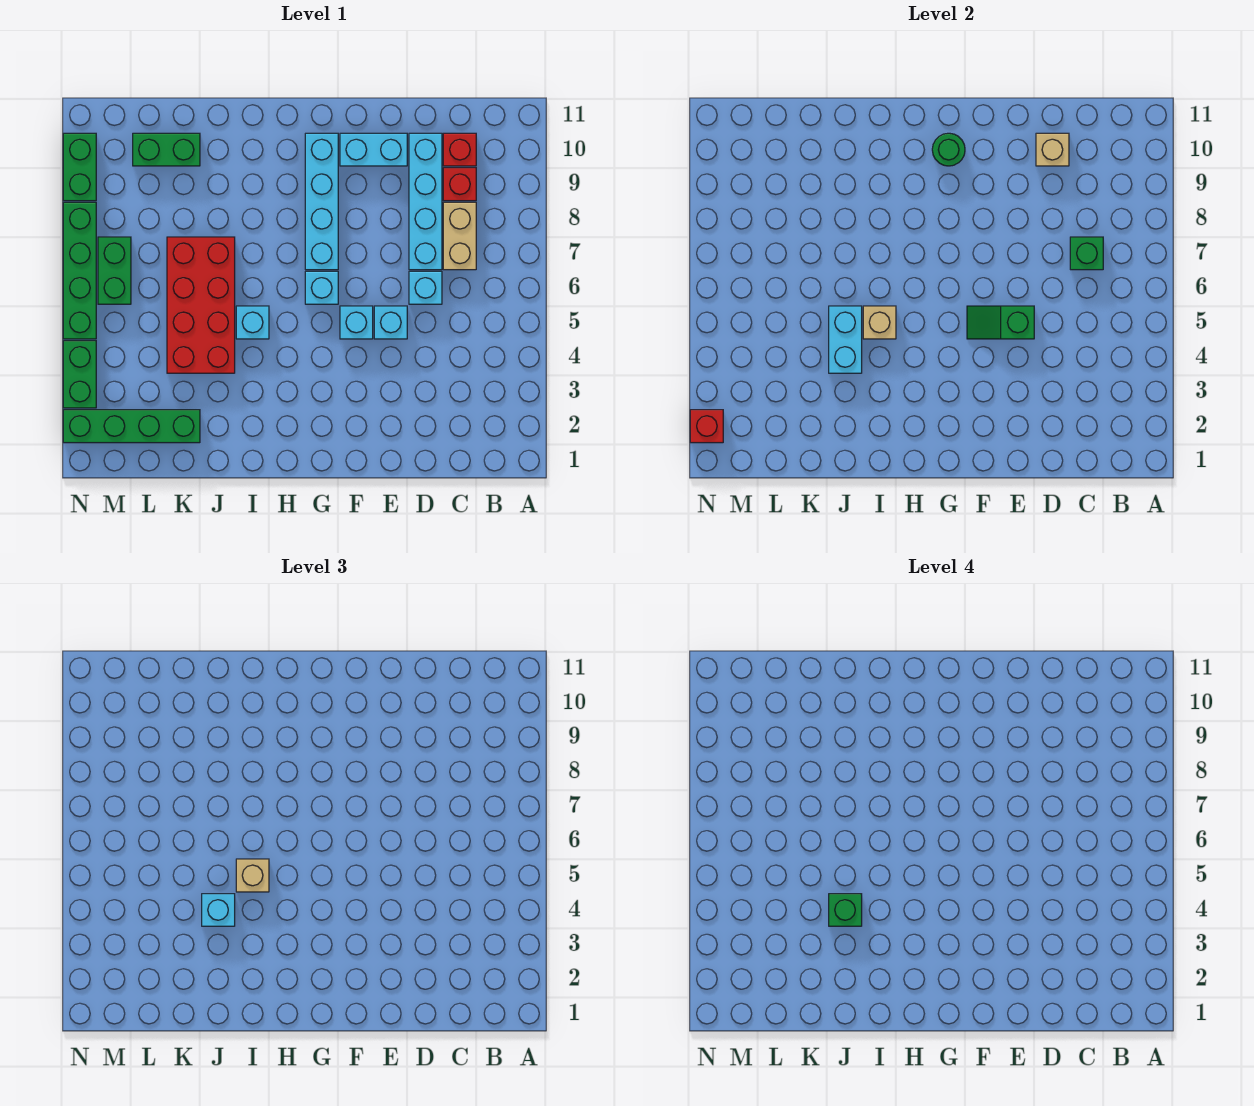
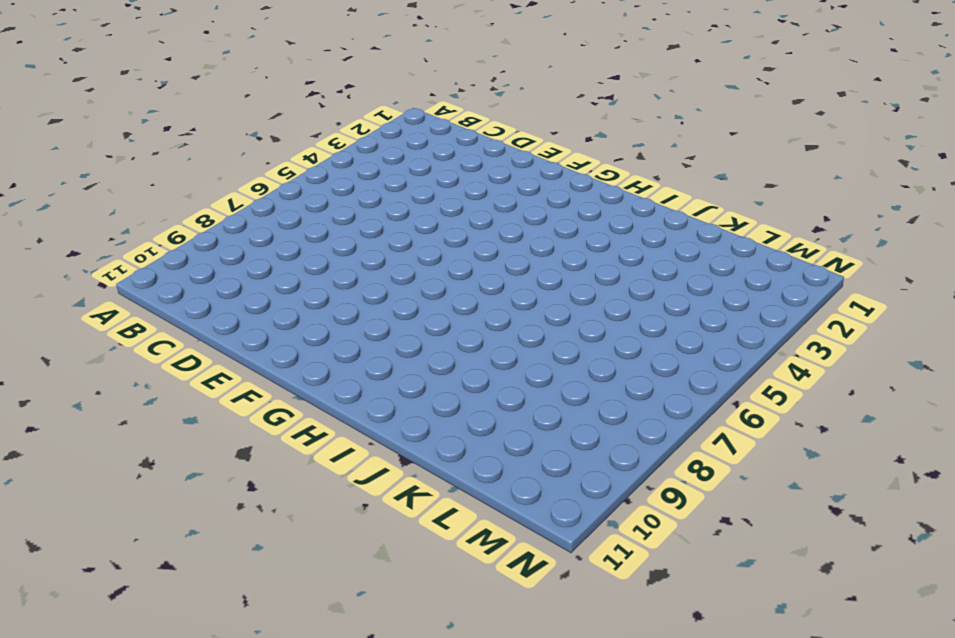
none -> tan brick C7:C8 level 1
none -> red brick C9 level 1
none -> red brick C10 level 1

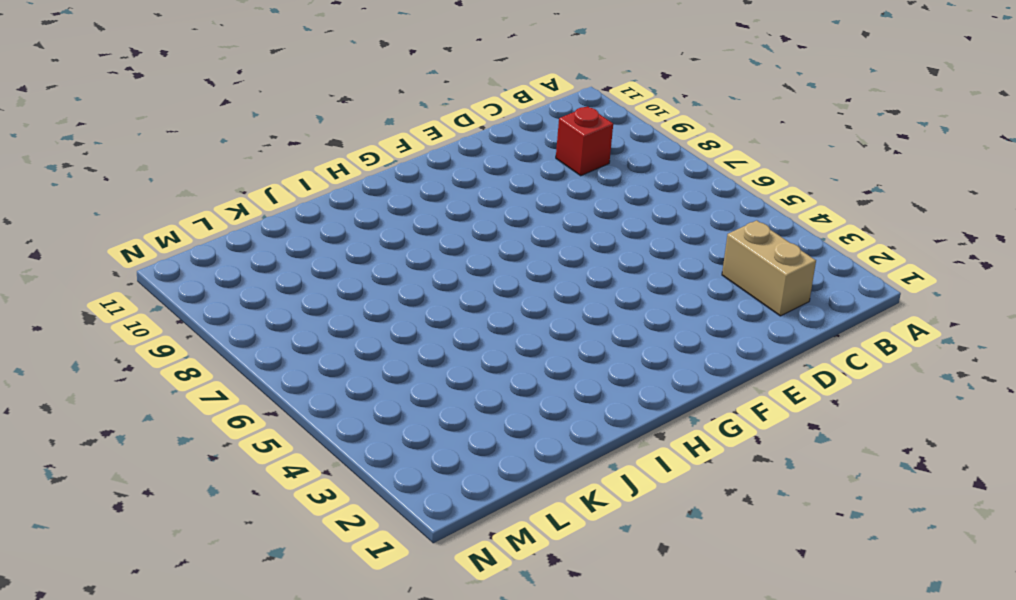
tan brick C2:C3 level 1 -> tan brick C7:C8 level 1
none -> red brick C10 level 1
none -> cyan brick D6 level 1
none -> cyan brick D7:D10 level 1

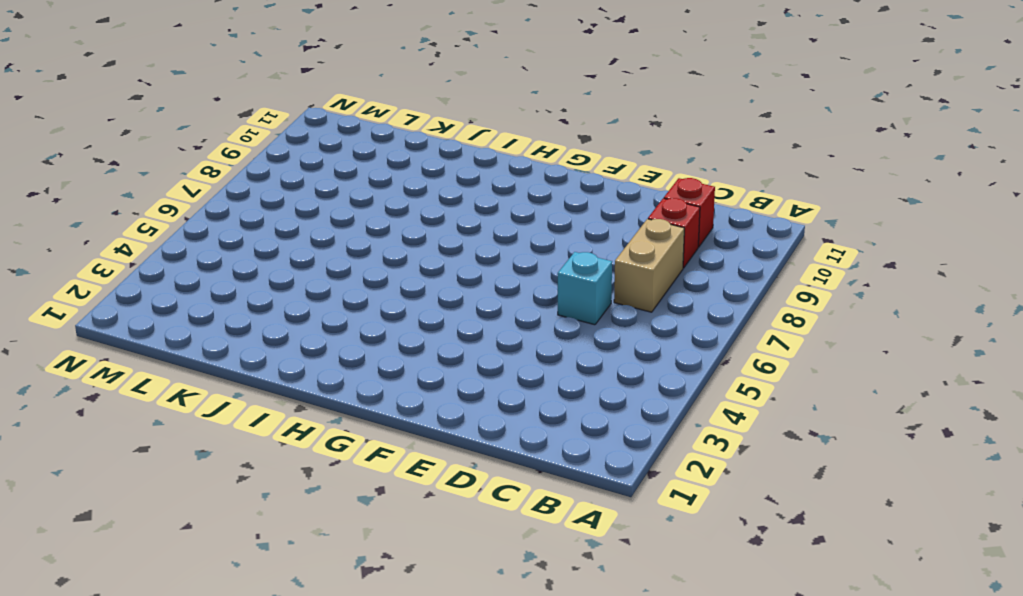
none -> cyan brick D7:D10 level 1
none -> cyan brick E5 level 1
none -> cyan brick E10:F10 level 1

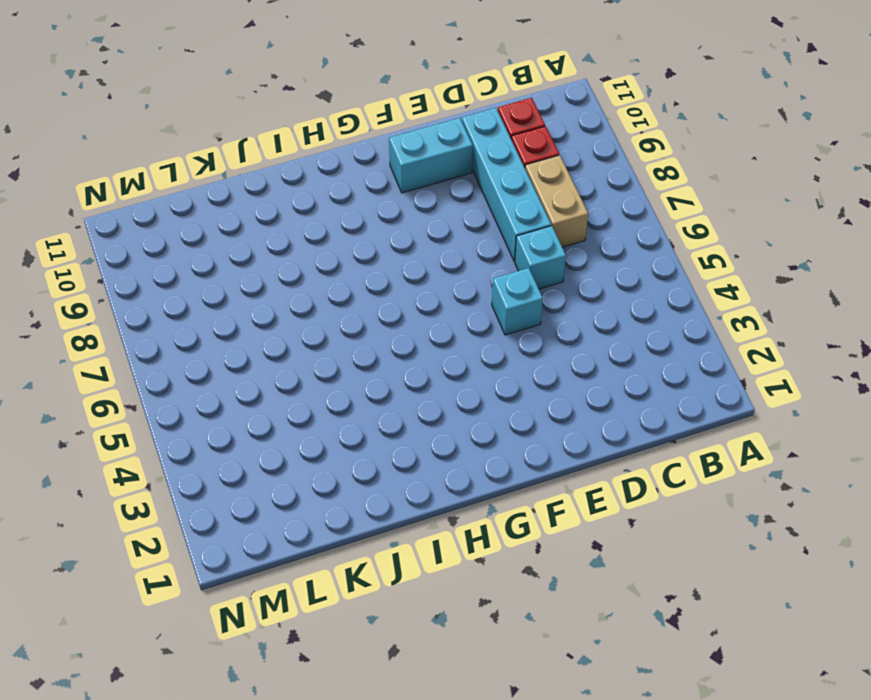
none -> cyan brick F5 level 1
none -> cyan brick G6 level 1
none -> cyan brick G7:G10 level 1

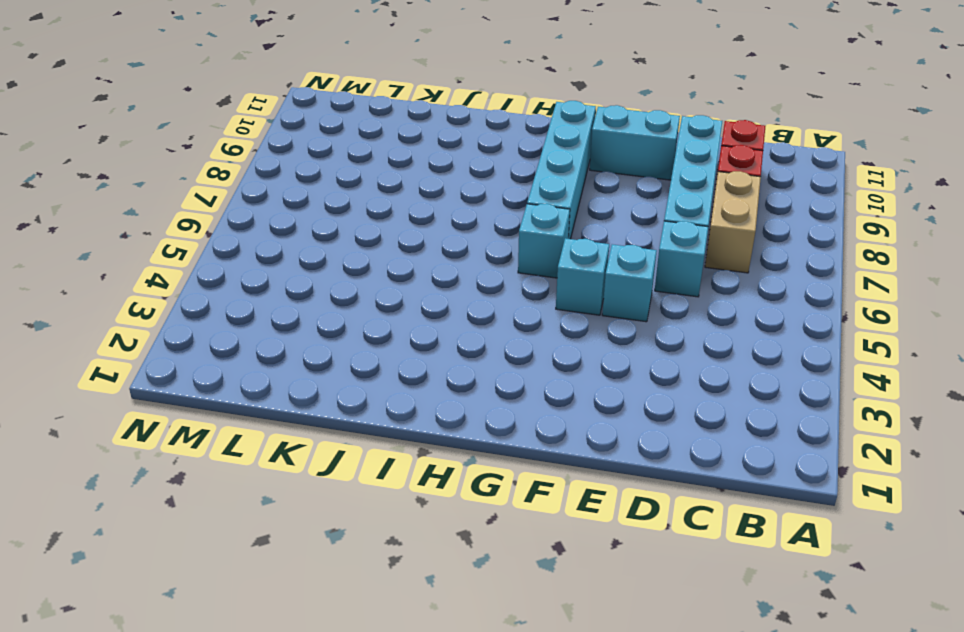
none -> cyan brick I5 level 1
none -> red brick J4:K7 level 1
none -> green brick K2:N2 level 1

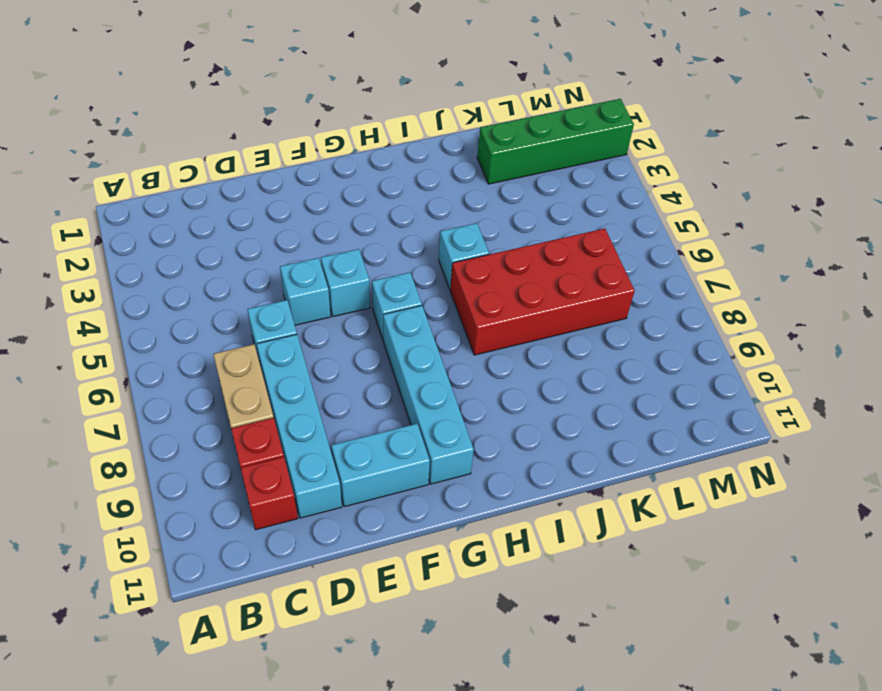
red brick I6:L7 level 1 -> red brick J4:K7 level 1
none -> green brick K10:L10 level 1
none -> green brick M6:M7 level 1
none -> green brick N3:N4 level 1

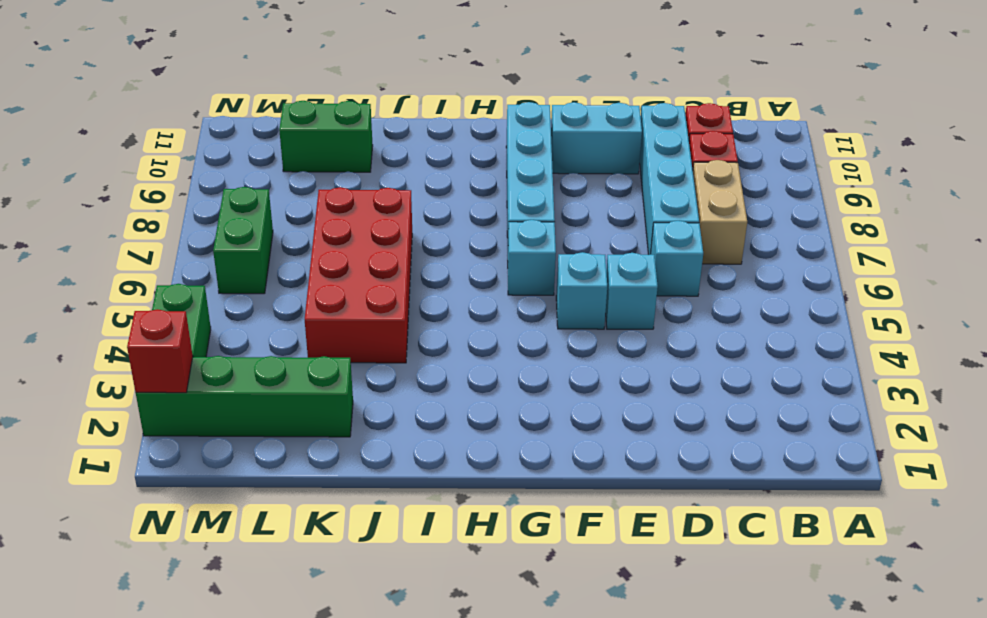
none -> cyan brick I5 level 1
none -> green brick N5:N8 level 1
none -> green brick N9:N10 level 1

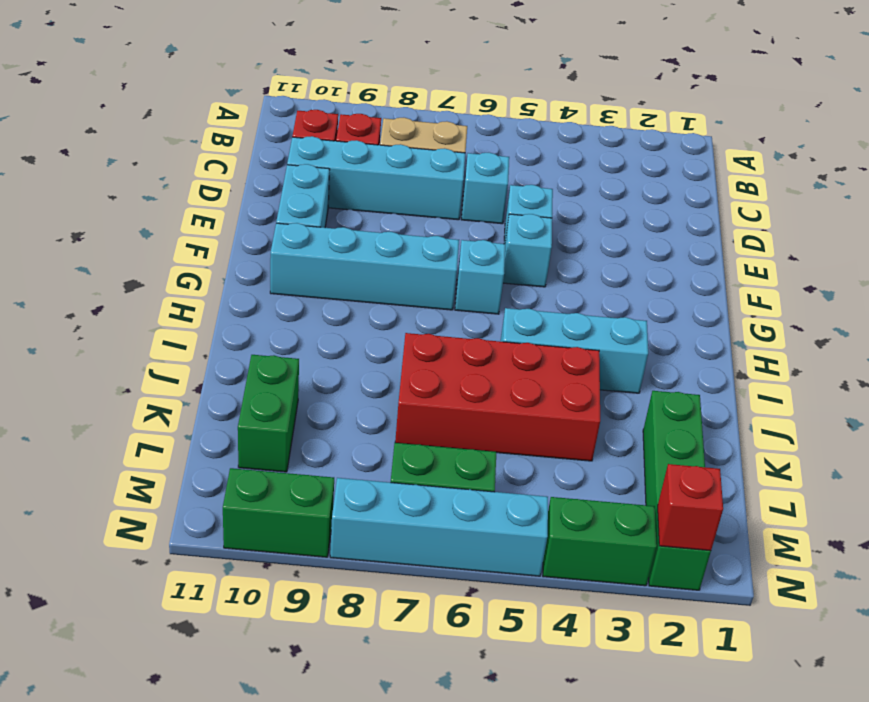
cyan brick I3:I5 level 1 -> cyan brick I5 level 1
cyan brick N5:N8 level 1 -> green brick N5:N8 level 1
none -> green brick C7 level 2
none -> tan brick D10 level 2
none -> green slope E5:F5 level 2 top E

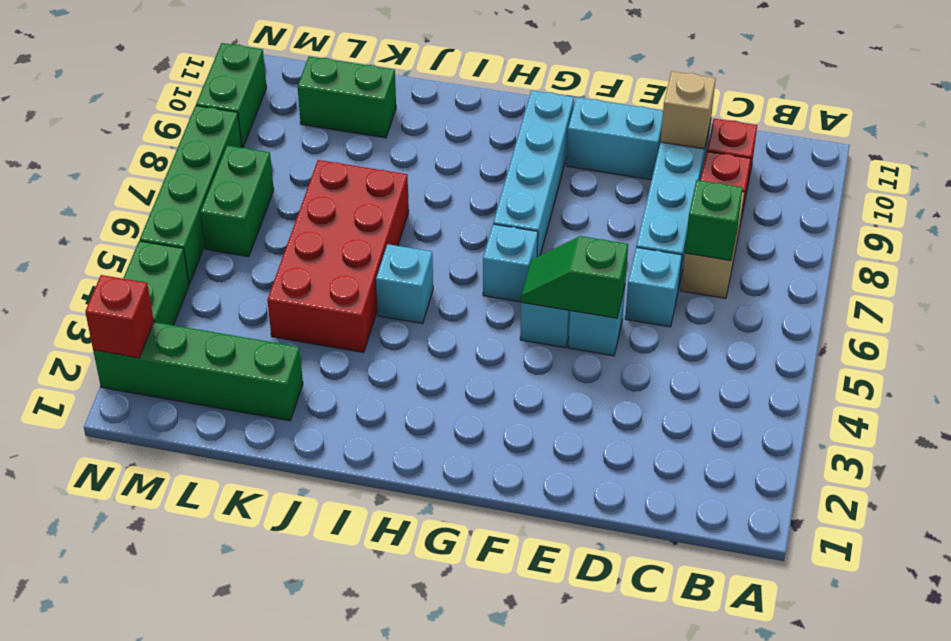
none -> green round brick G10 level 2
none -> tan brick I5 level 2
none -> cyan brick J4:J5 level 2

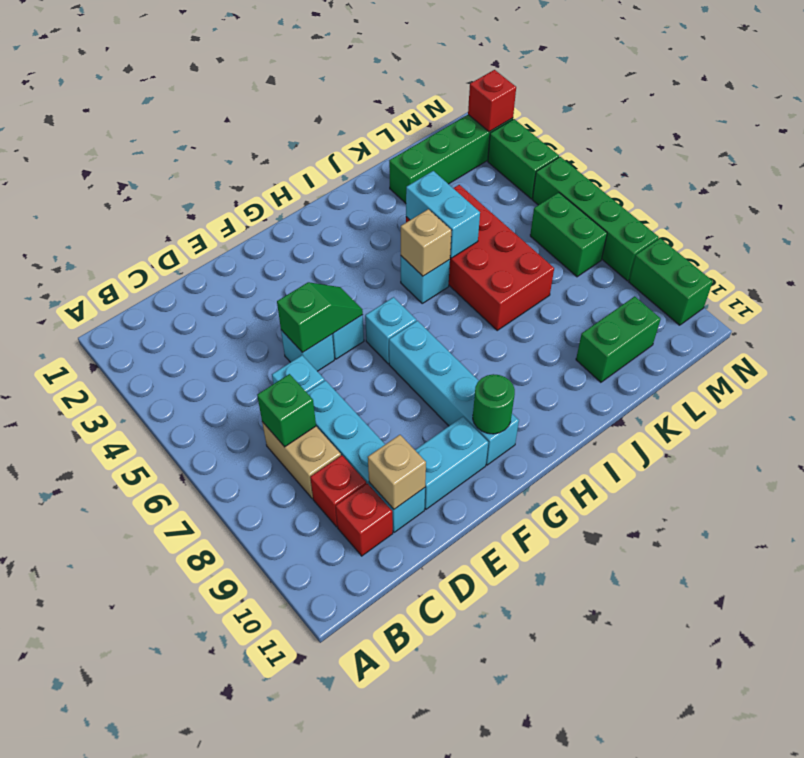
none -> tan brick I5 level 3
none -> cyan brick J4 level 3
none -> green brick J4 level 4

